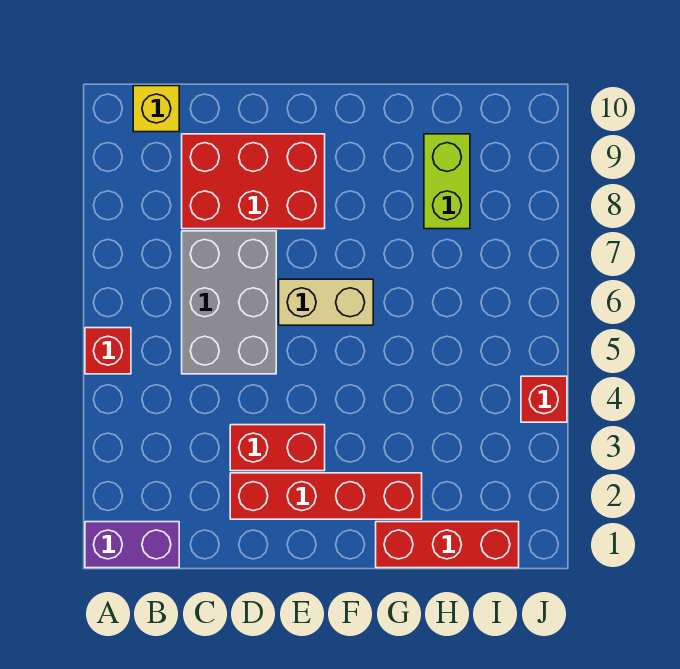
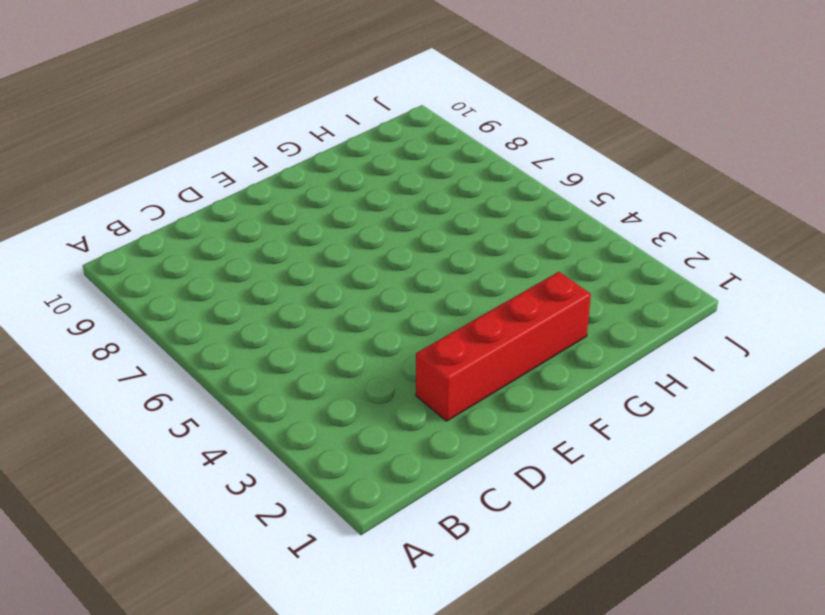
none -> purple brick A1:B1 level 1
none -> red brick A5 level 1

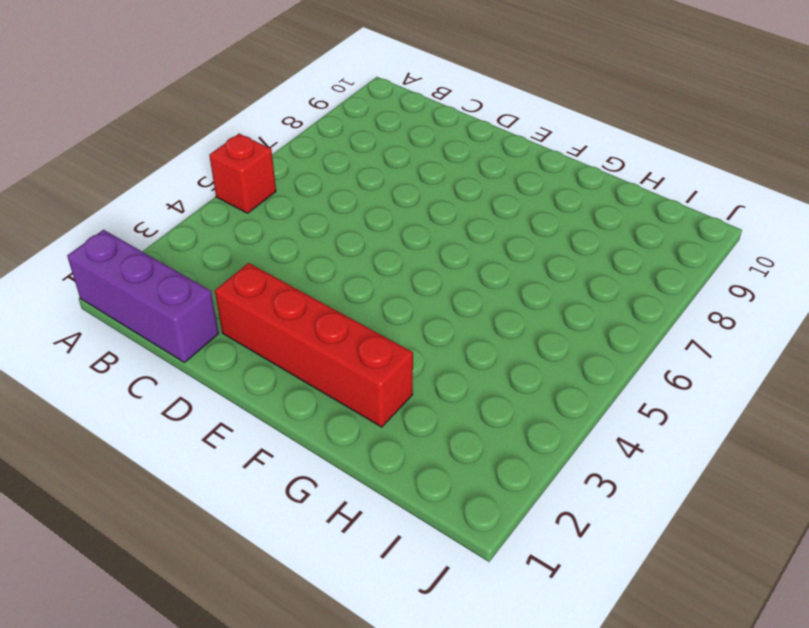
purple brick A1:C1 level 1 -> purple brick A1:B1 level 1
none -> yellow brick B10 level 1
none -> grey brick C5:D7 level 1

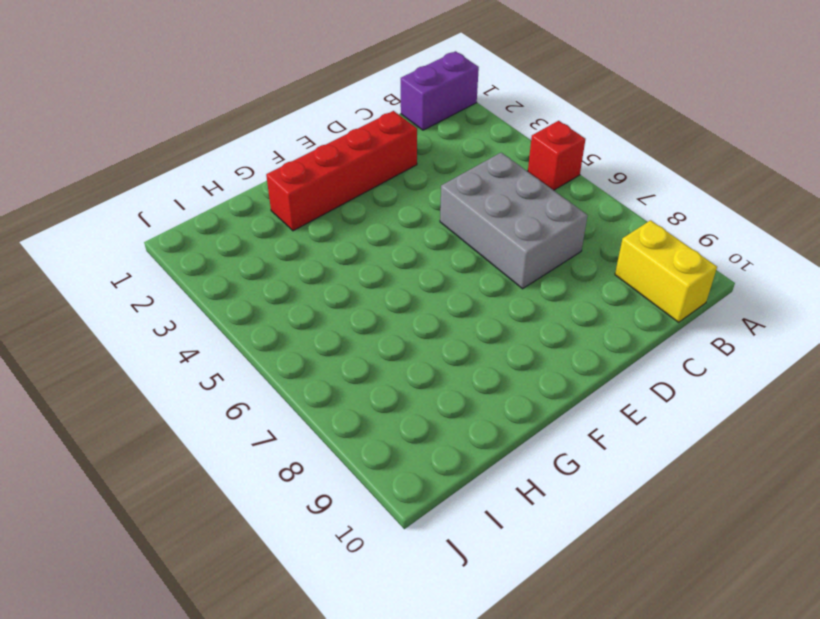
yellow brick B9:B10 level 1 -> yellow brick B10 level 1
none -> red brick C8:E9 level 1
none -> red brick D3:E3 level 1

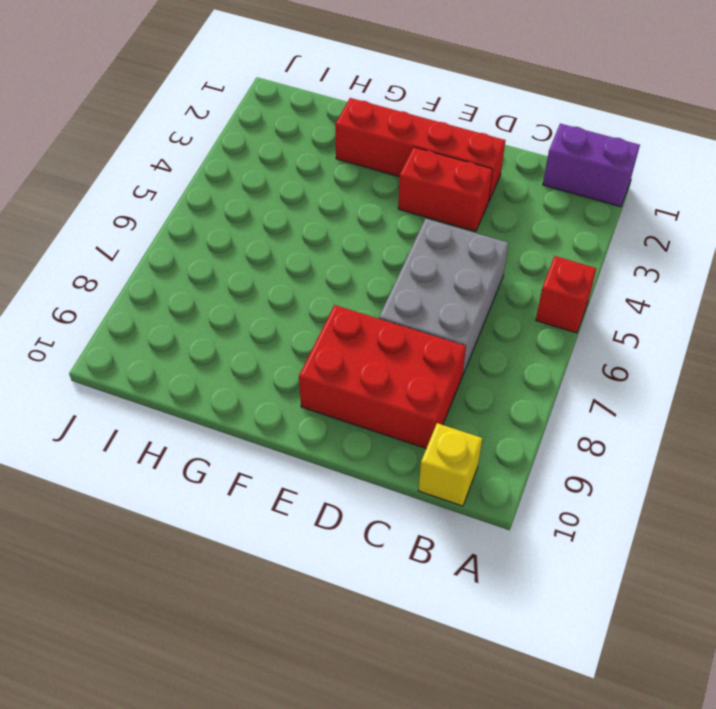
none -> tan brick E6:F6 level 1
none -> red brick G1:I1 level 1

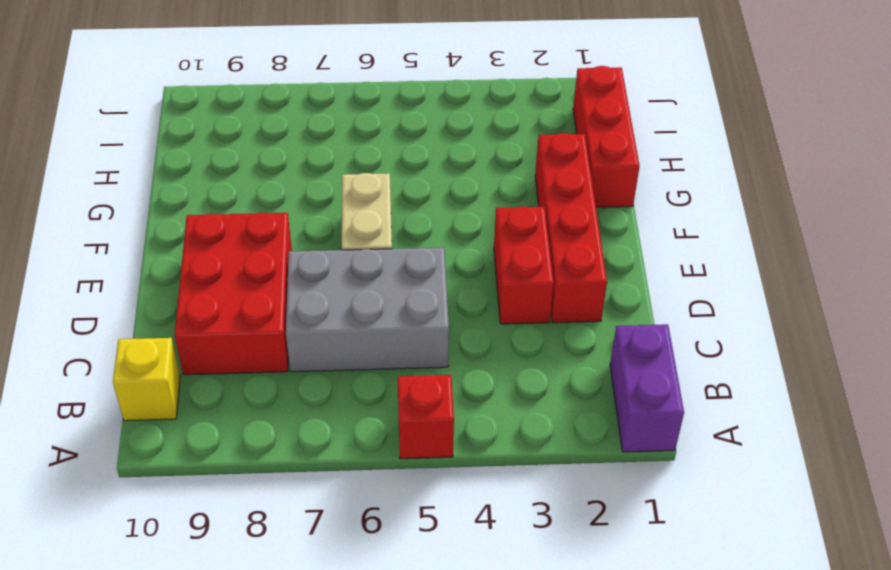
none -> lime brick H8:H9 level 1
none -> red brick J4 level 1

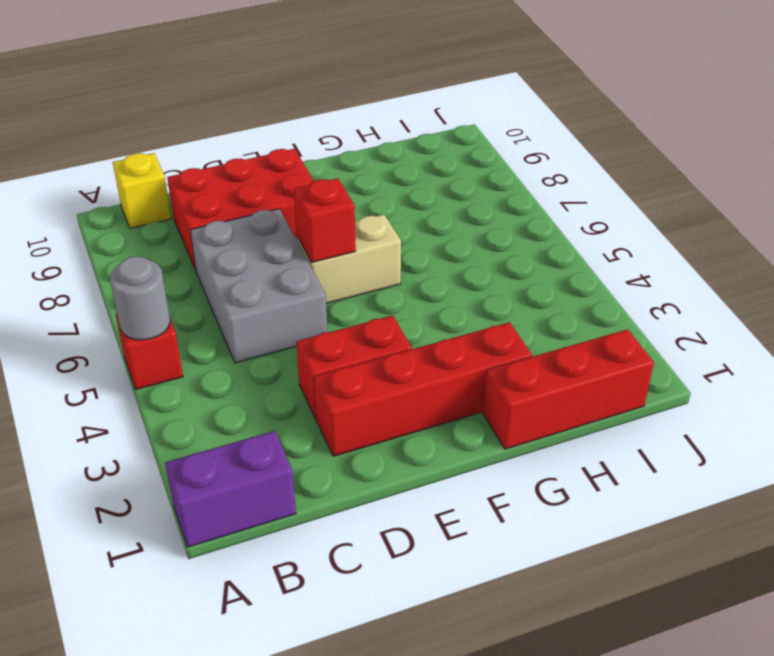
grey round brick A5 level 2 -> none
red brick E6 level 2 -> red brick J4 level 1
none -> lime brick H8:H9 level 1

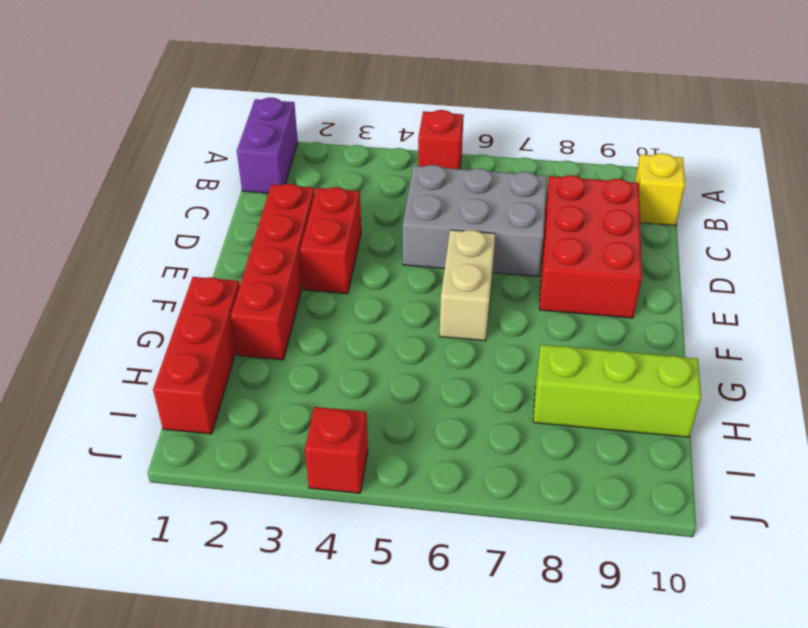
lime brick H8:H10 level 1 -> lime brick H8:H9 level 1

